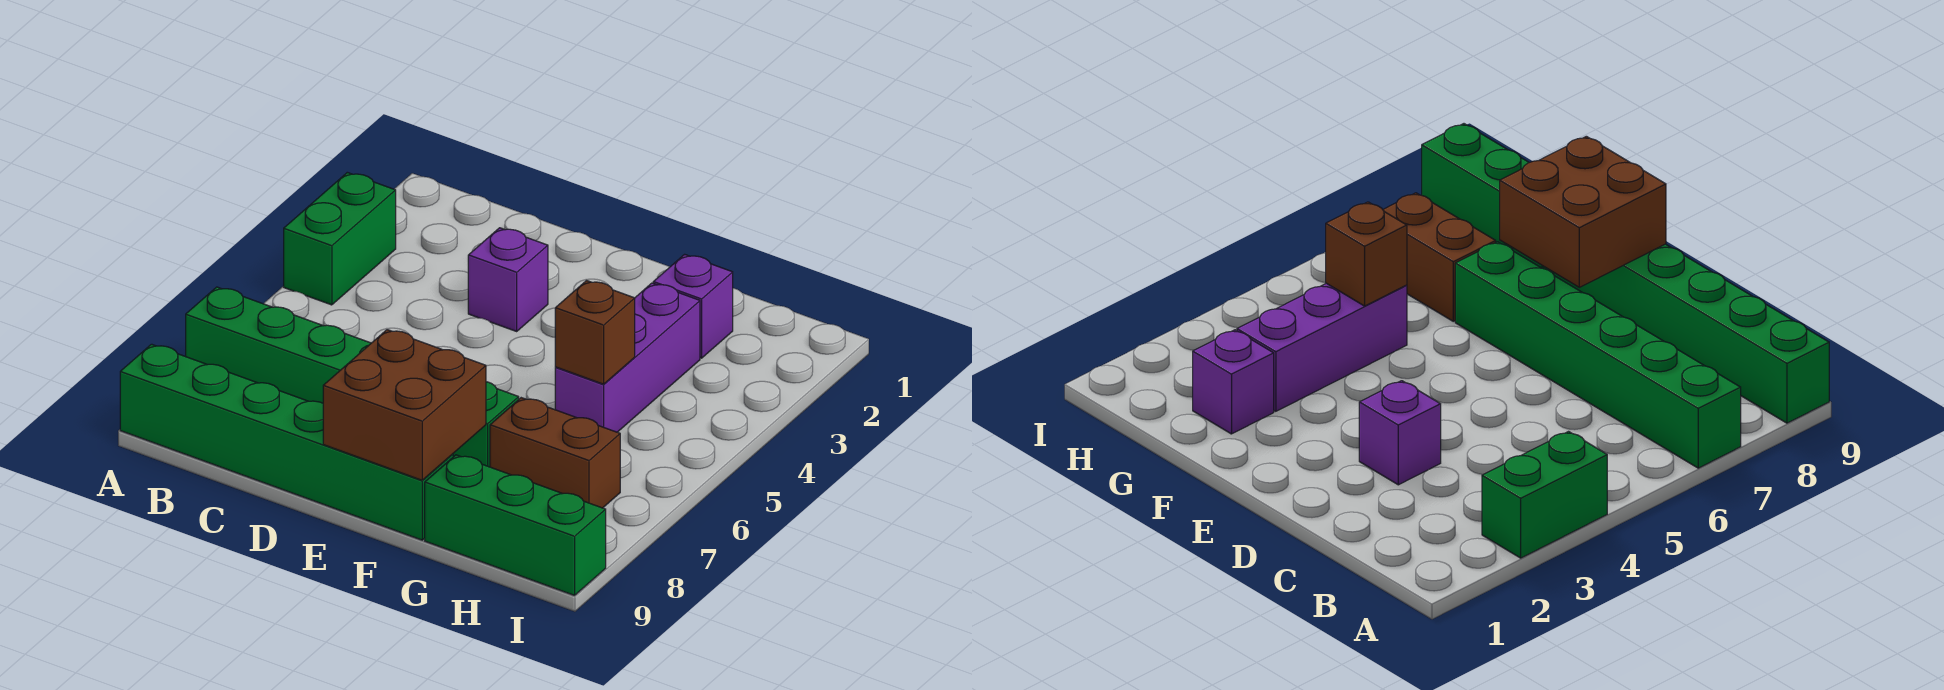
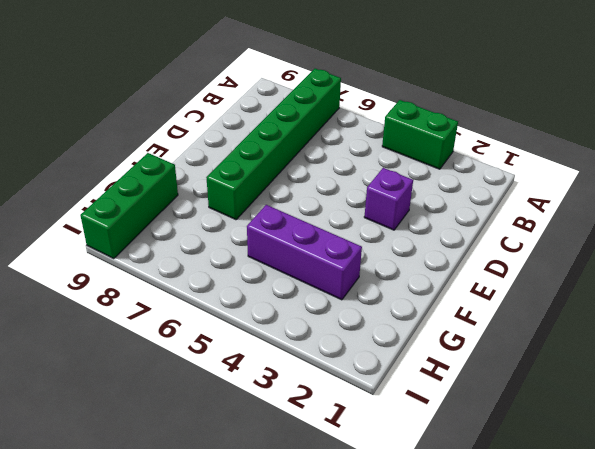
none -> green brick A9:F9 level 1
none -> purple brick G2 level 1

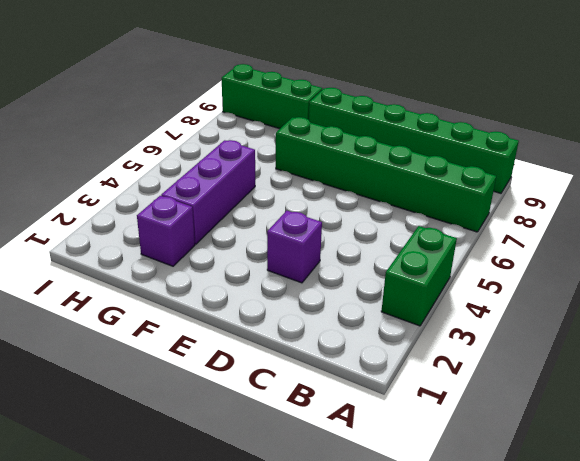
none -> brown brick G7:H7 level 1
none -> brown brick E8:F9 level 2

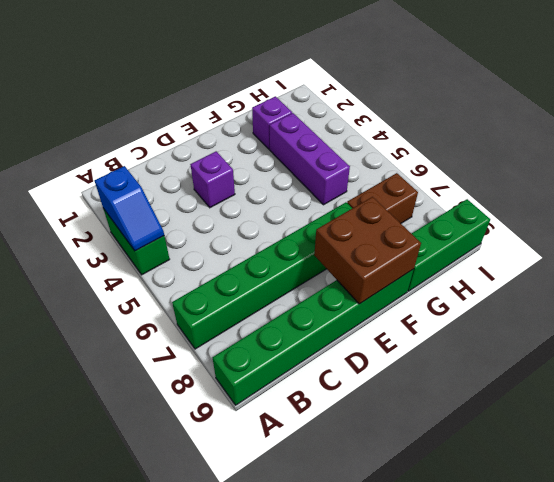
blue slope A3:A4 level 2 top 3 -> none
none -> brown brick G5 level 2

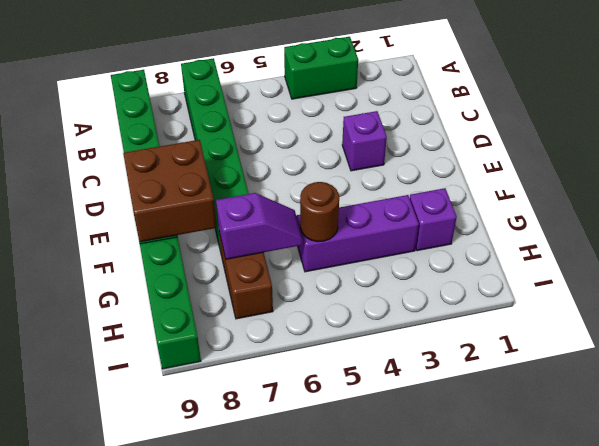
brown round brick G5 level 2 -> brown brick G5 level 2
purple slope G6:G7 level 2 top 7 -> none

